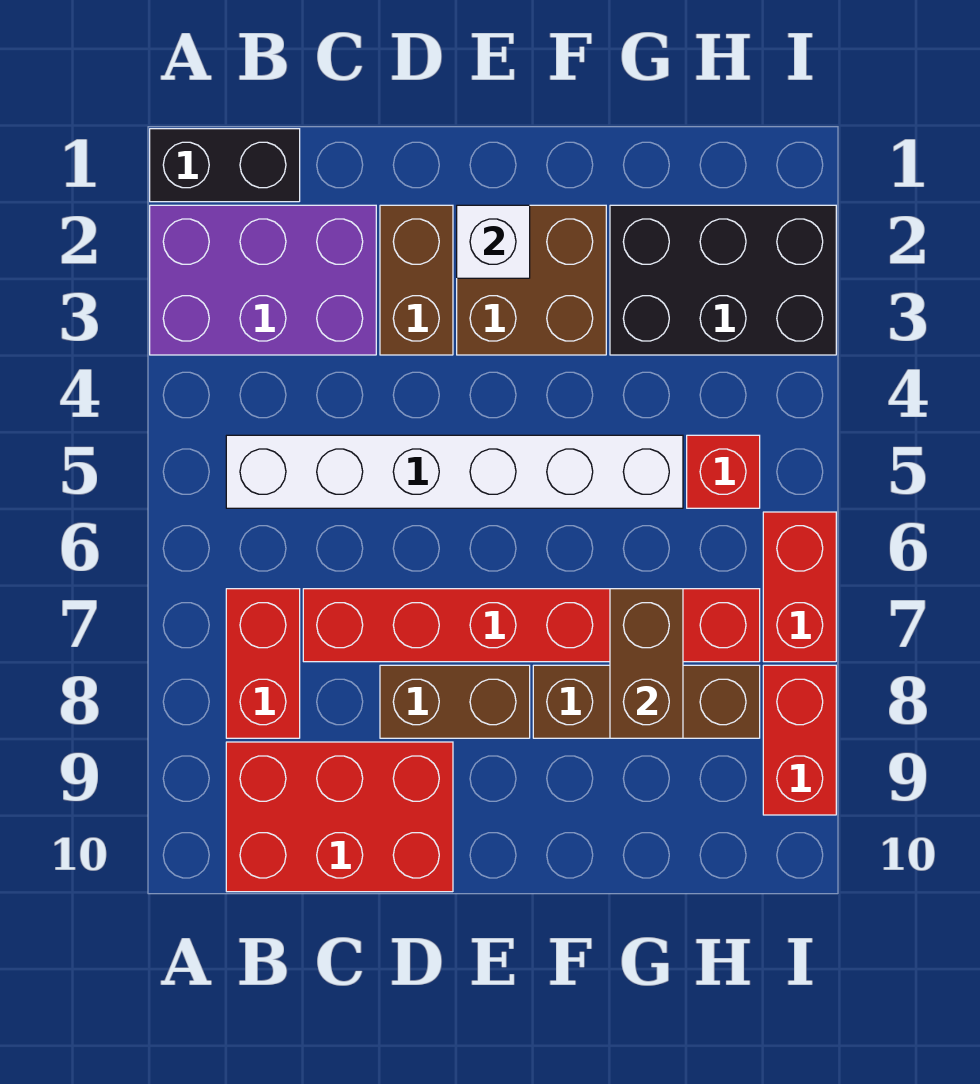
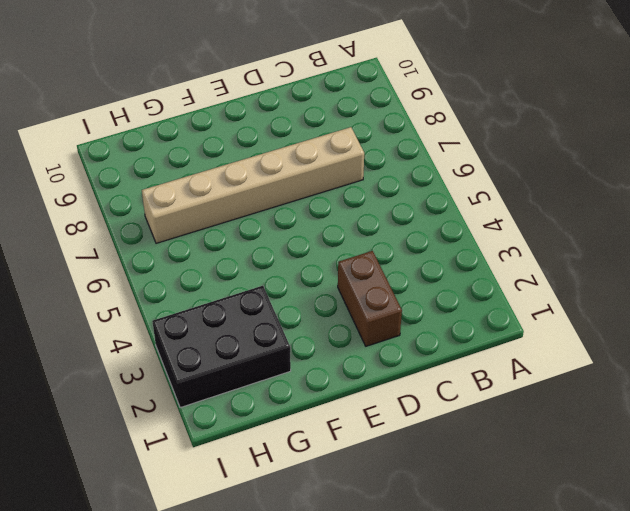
tan brick C7:H7 level 1 -> red brick C7:H7 level 1
none -> black brick A1:B1 level 1
none -> purple brick A2:C3 level 1
none -> white brick B5:G5 level 1

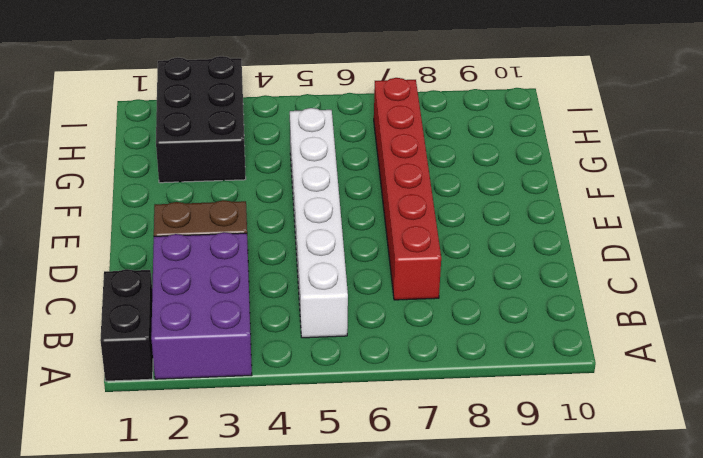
none -> red brick B7:B8 level 1
none -> red brick B9:D10 level 1
none -> brown brick D8:E8 level 1

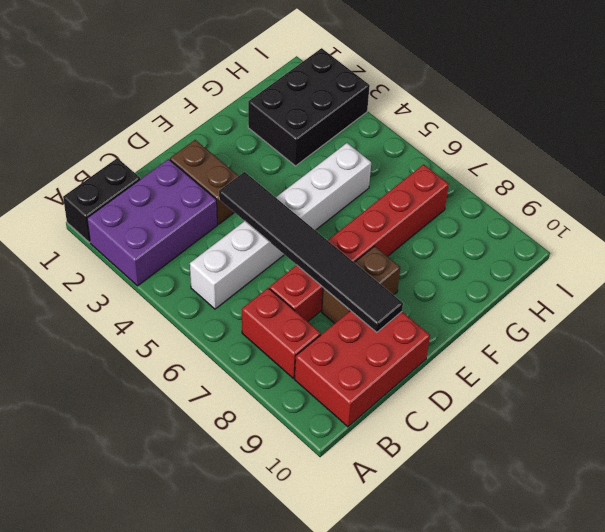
black tile D4:D9 level 2 -> none
none -> brown brick E2:F3 level 1
none -> brown brick F8:H8 level 1
none -> red brick H5 level 1

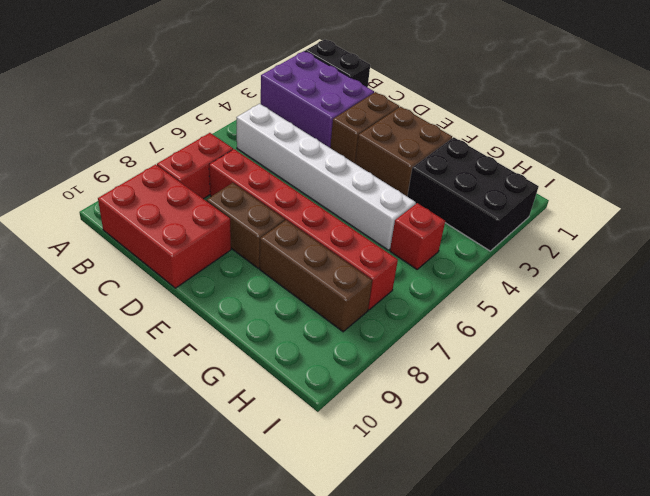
none -> red brick I6:I7 level 1
none -> red brick I8:I9 level 1
none -> white brick E2 level 2

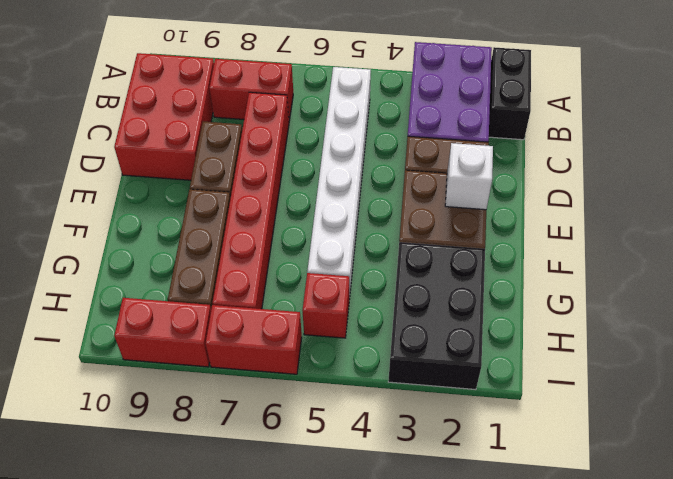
none -> brown brick G7:G8 level 2

